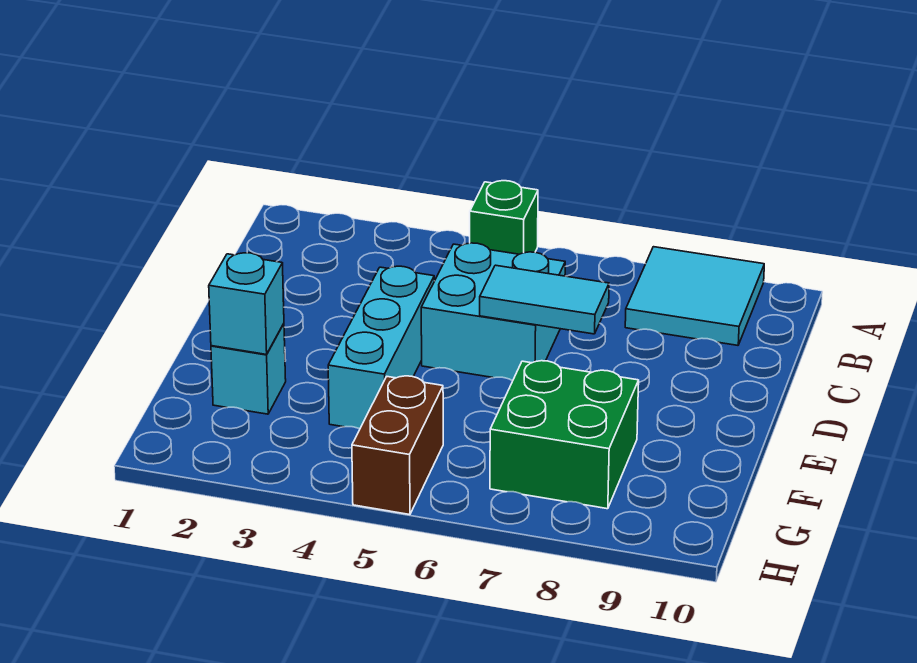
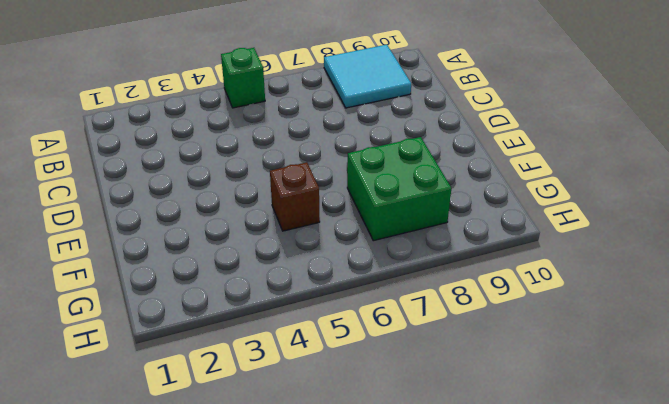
brown brick F5 level 1 -> none
none -> cyan brick C5:D6 level 1
none -> cyan brick D4:F4 level 1

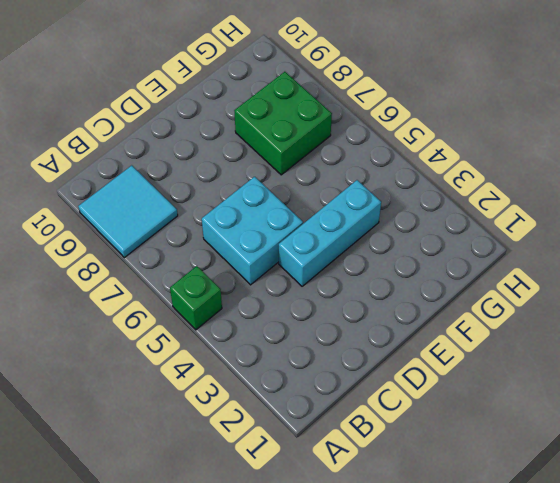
none -> cyan brick F2 level 1
none -> brown brick G5:H5 level 1

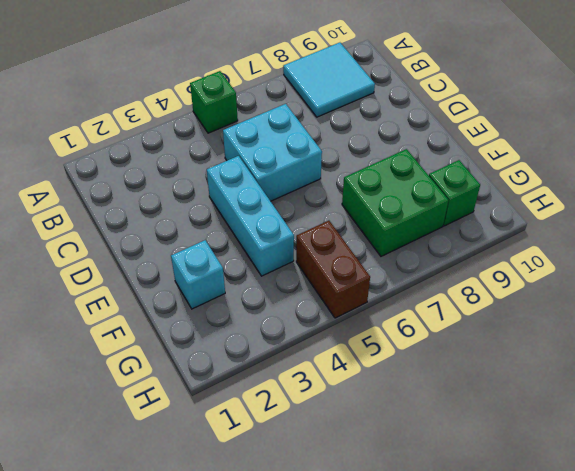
green brick G9 level 1 -> none
none -> cyan tile D6:D7 level 2
none -> cyan brick F2 level 2

